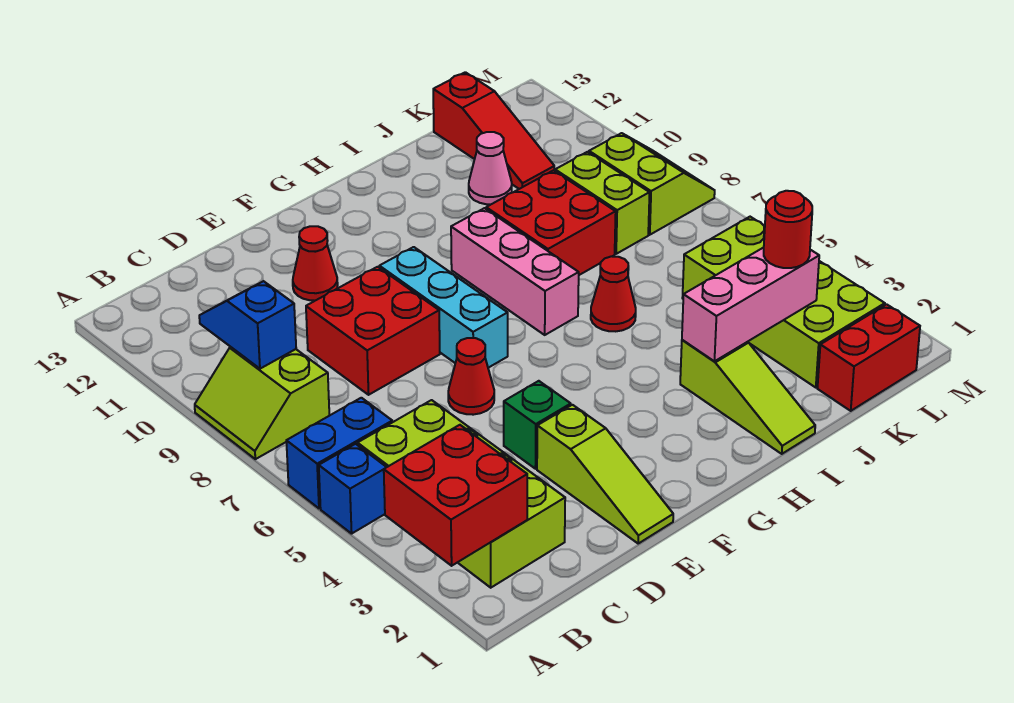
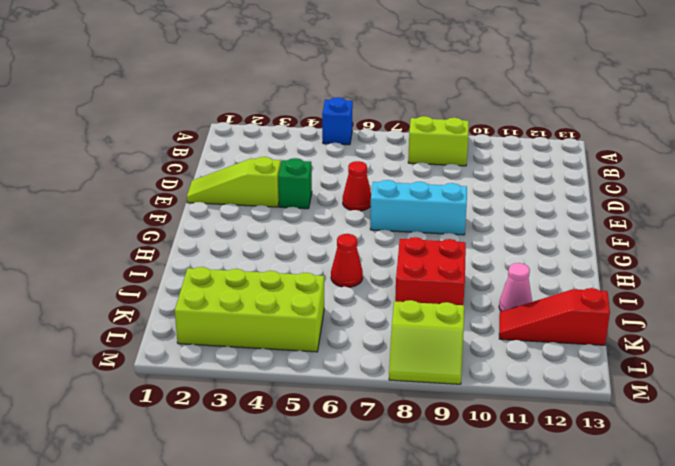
none -> blue brick A6:B6 level 1
none -> lime brick B2:C5 level 1
none -> red brick D8:E9 level 1

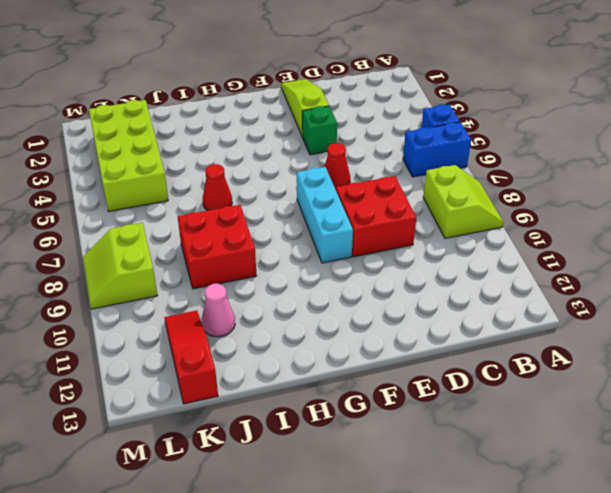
none -> lime brick B2:C5 level 1
none -> red cone E11 level 1
none -> pink brick H7:H9 level 1

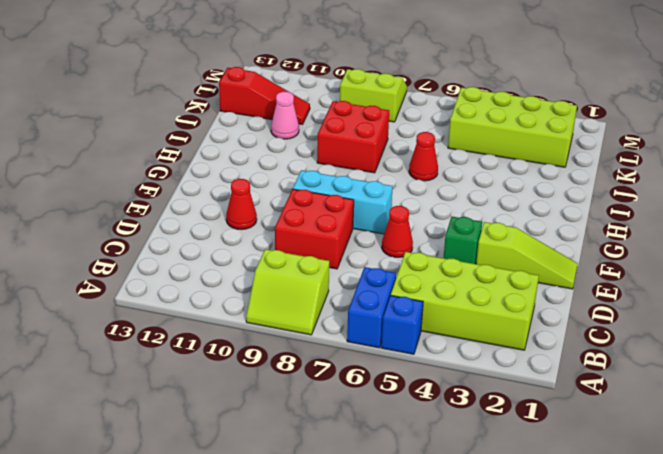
none -> pink brick H7:H9 level 1
none -> lime slope I1:I3 level 1 top 3
none -> red brick K1:L1 level 1

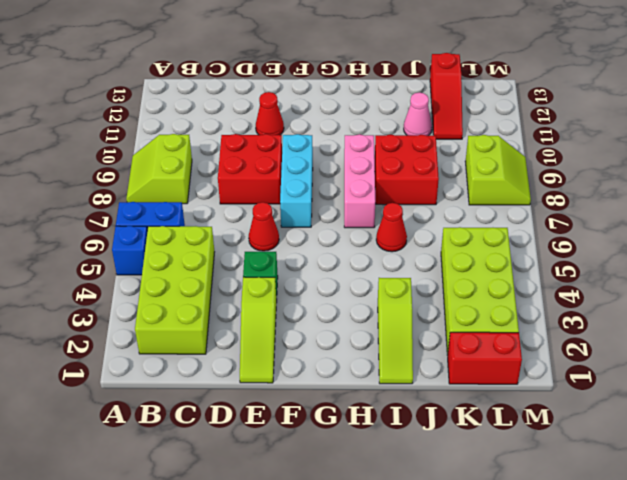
none -> lime brick K8:K9 level 1
none -> red brick A2:B3 level 2
none -> blue slope B9:B10 level 2 top 9

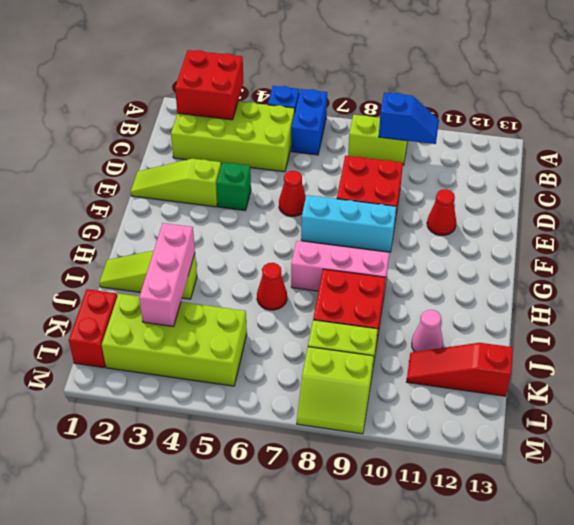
none -> red round brick K3 level 3

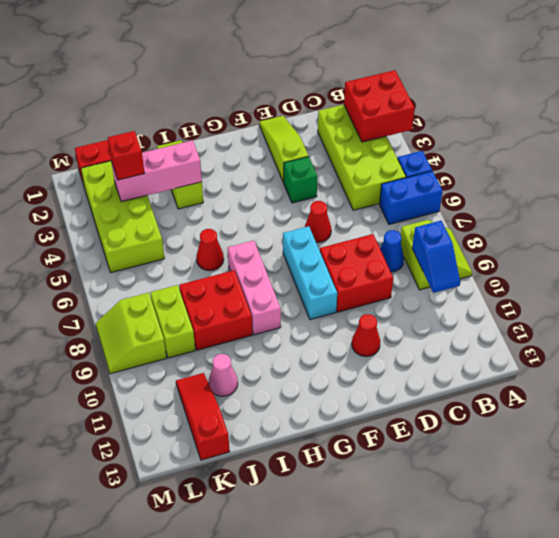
blue cone C8 level 1 -> none
red brick K3 level 3 -> red round brick K3 level 3

